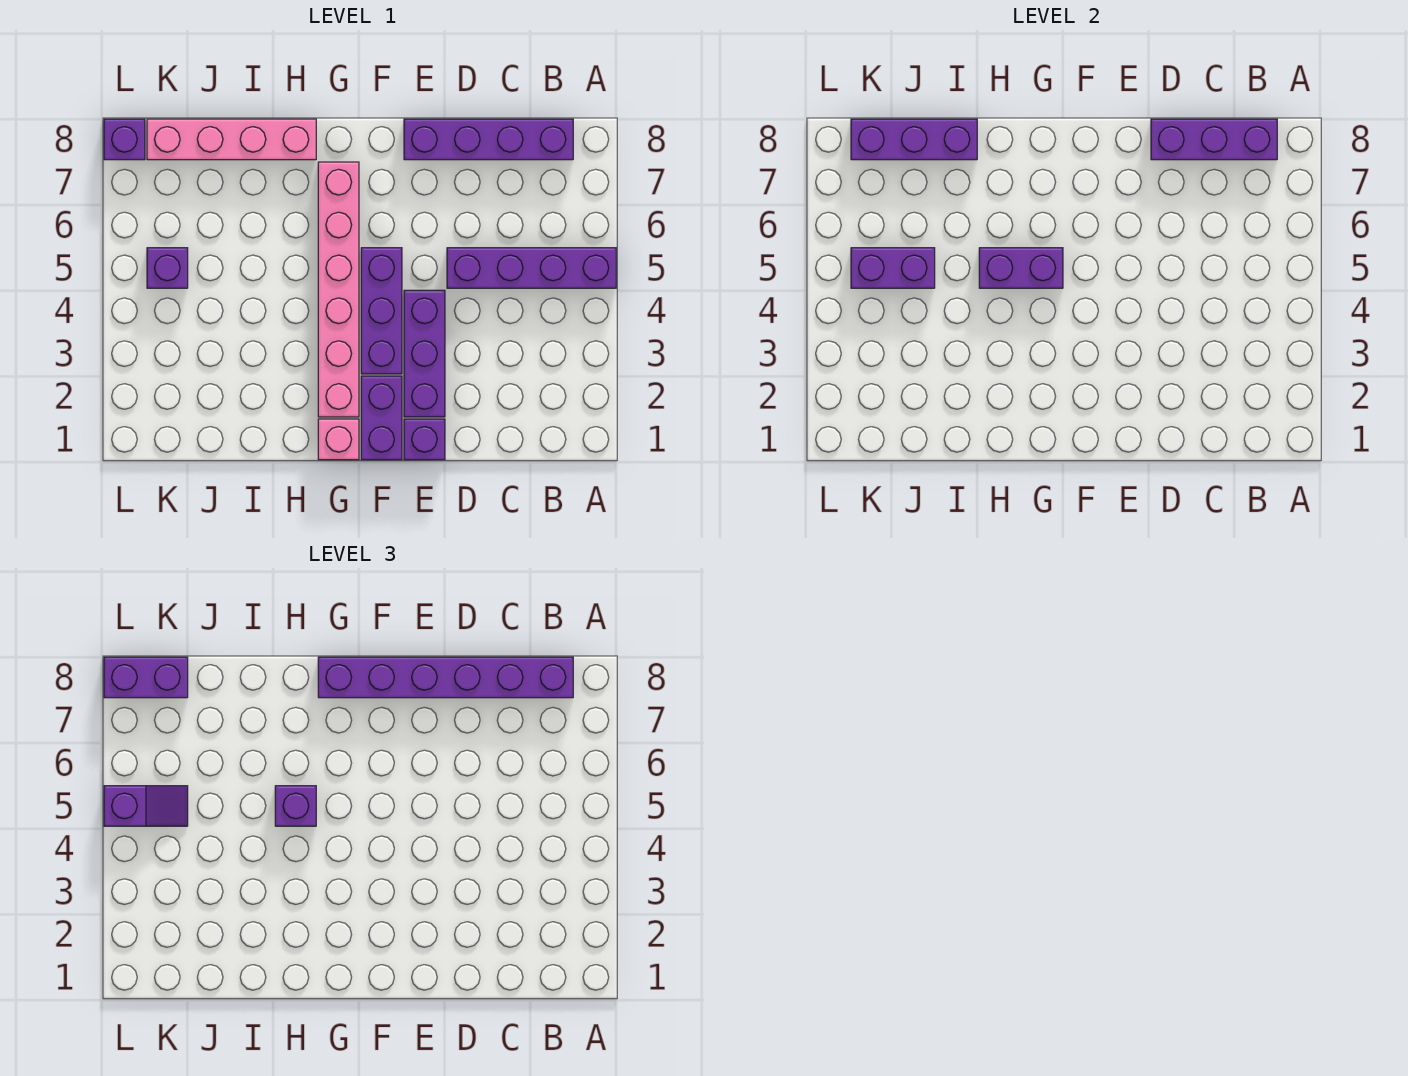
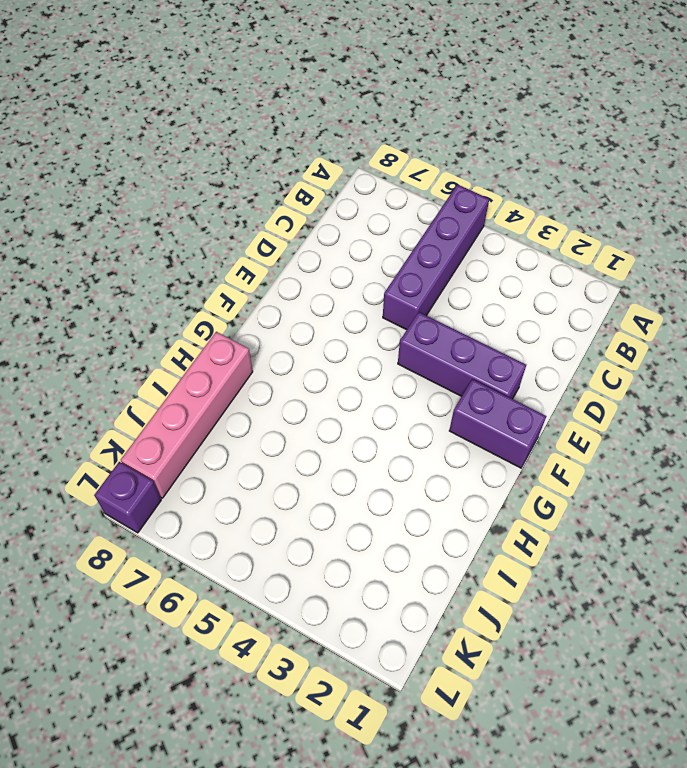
none -> purple brick B8:E8 level 1
none -> purple brick E1 level 1
none -> purple brick F3:F5 level 1

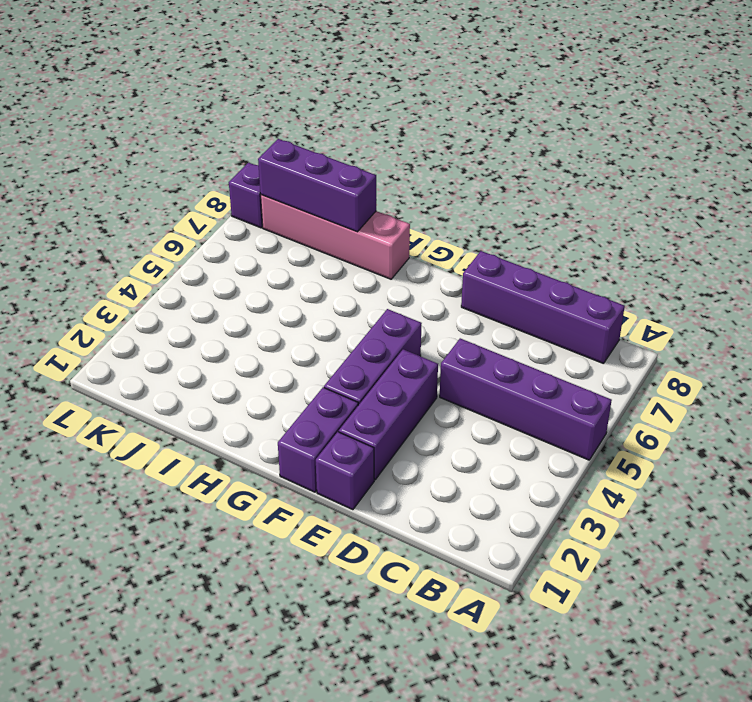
none -> pink brick G1 level 1
none -> pink brick G2:G7 level 1
none -> purple brick K5 level 1

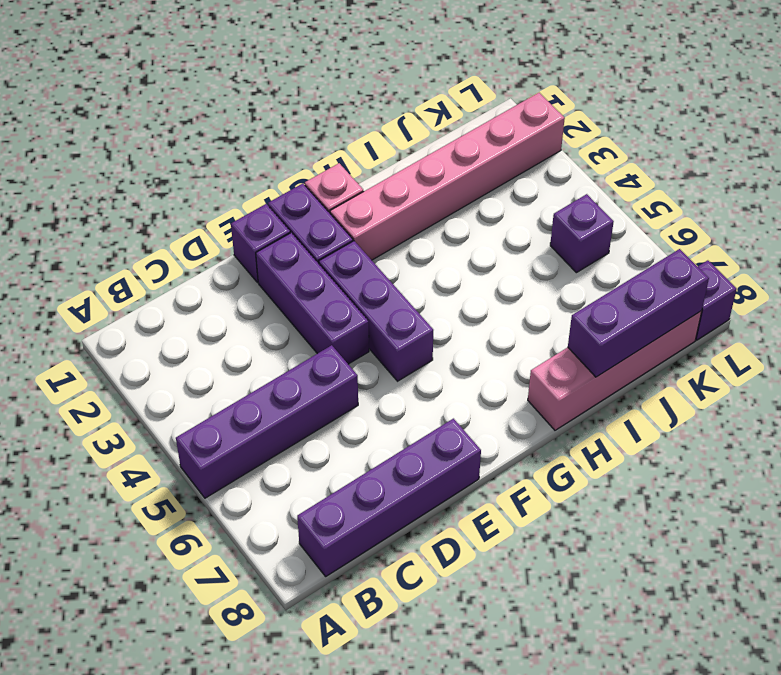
pink brick G2:L2 level 1 -> pink brick G2:G7 level 1
none -> purple brick B8:D8 level 2
none -> purple brick G5:H5 level 2
none -> purple brick J5:K5 level 2

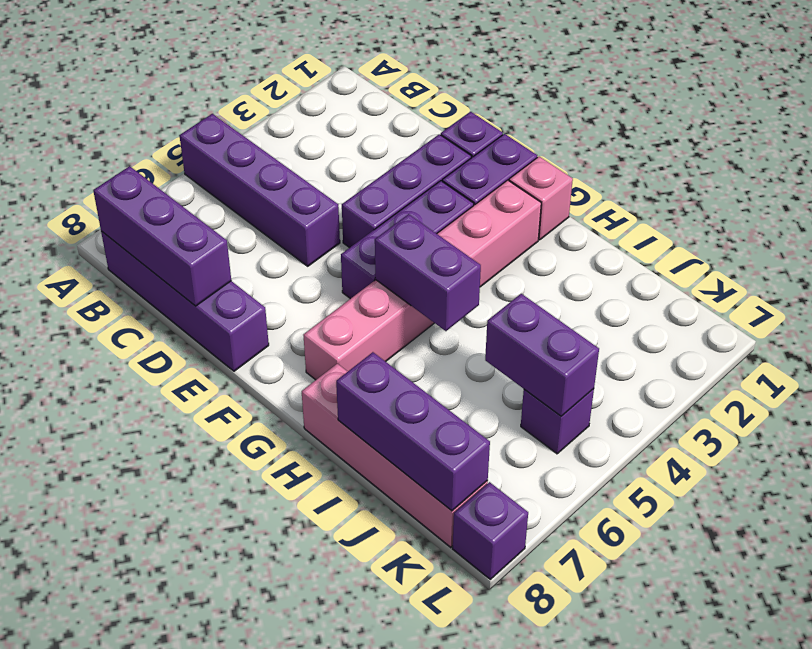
none -> purple brick B8:G8 level 3
none -> purple brick H5 level 3
none -> purple slope K5:L5 level 3 top L

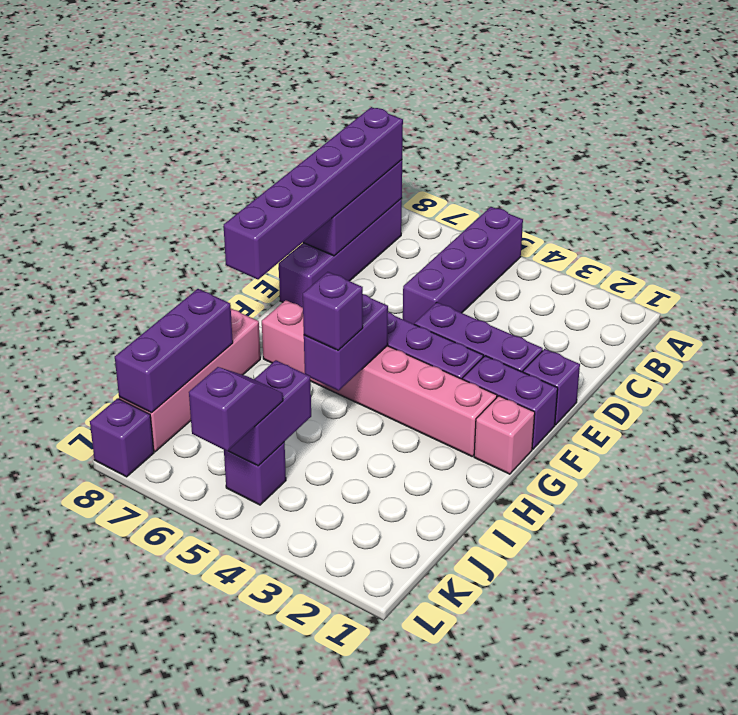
none -> purple brick K8:L8 level 3

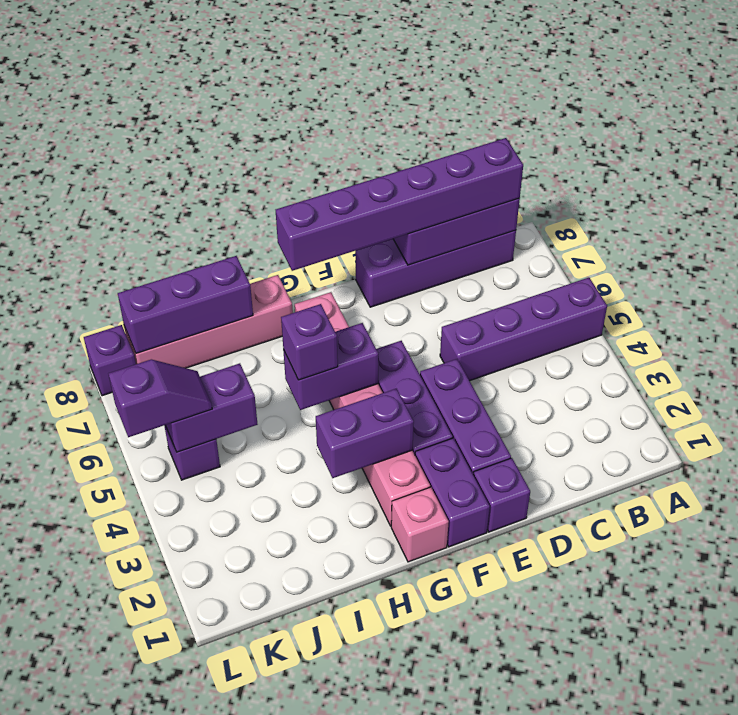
purple brick G3:H3 level 2 -> purple brick K8:L8 level 3

